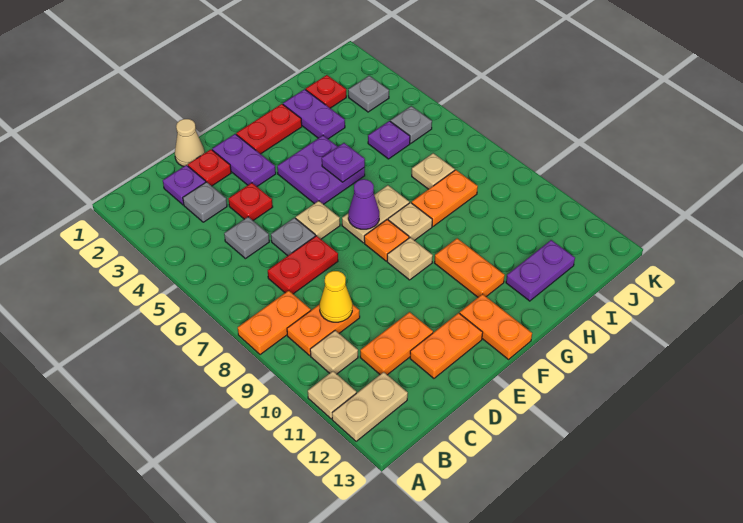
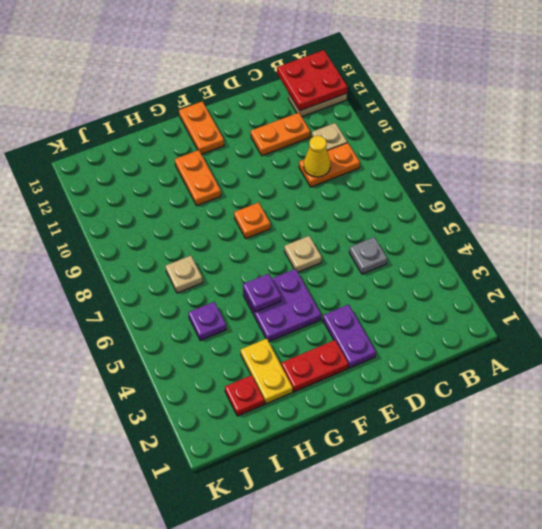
red plate A12:B13 level 2 -> none
yellow plate H2:H3 level 1 -> purple plate H2:H3 level 1
none -> orange plate A8:B8 level 1
none -> tan plate A11 level 1
none -> purple plate C2 level 1
none -> grey plate C3 level 1

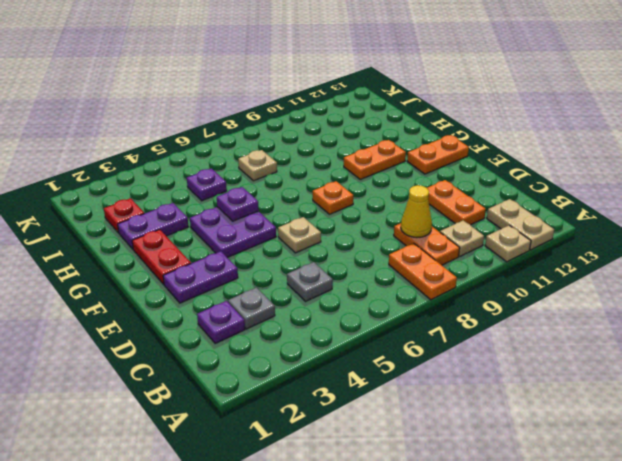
none -> red plate C7:D7 level 1
none -> tan cone D1 level 1
none -> red plate D2 level 1
none -> red plate D4 level 1

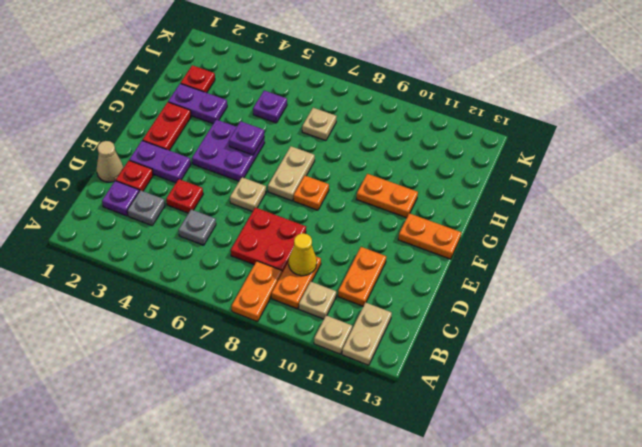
red plate C7:D8 level 1 -> red plate C7:D7 level 1
none -> grey plate D6 level 1
none -> orange plate D12:E12 level 1
none -> tan plate F9 level 1
none -> tan plate G8 level 1

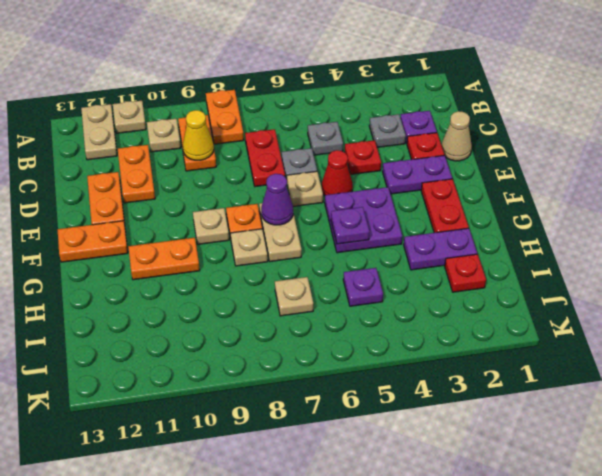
red cone E5 level 1 -> none
none -> orange plate H8:I8 level 1
none -> purple plate H12:I12 level 1
none -> grey plate J3 level 1
none -> grey plate J5 level 1

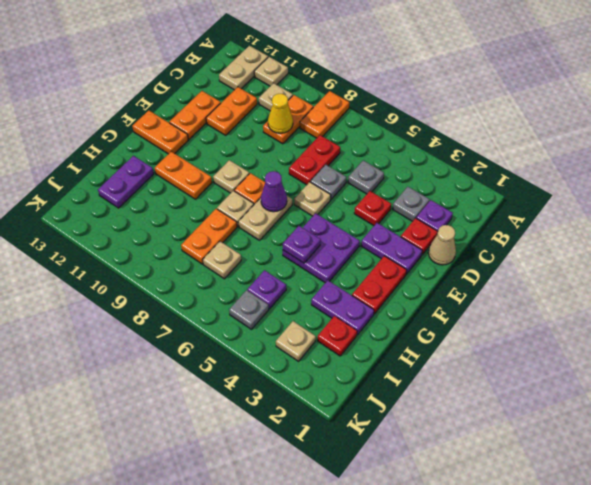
tan plate J3 level 1 -> grey plate J3 level 1

